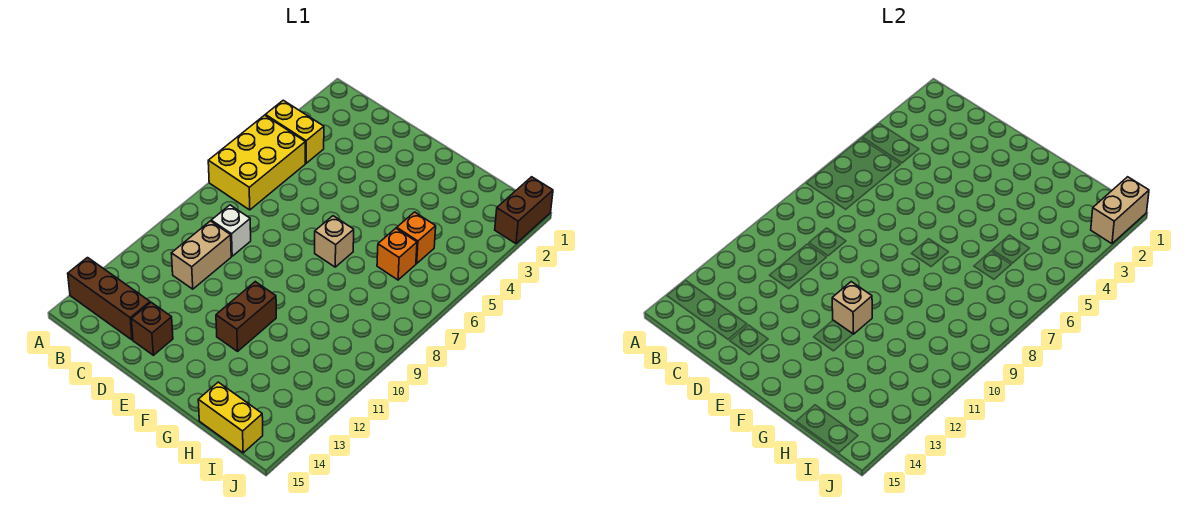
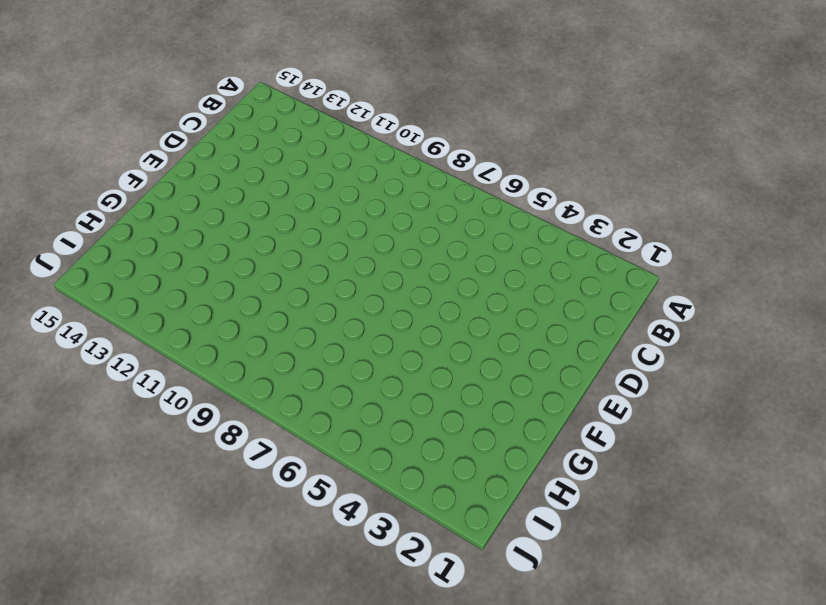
none -> yellow brick A4:B4 level 1
none -> yellow brick A5:B7 level 1
none -> brown brick A14:C14 level 1

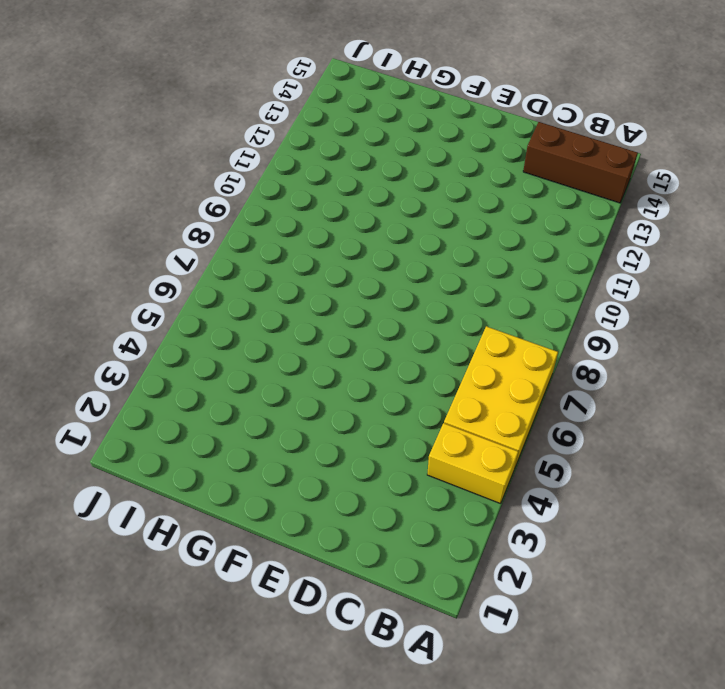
none -> white brick C9 level 1
none -> tan brick C10:C11 level 1
none -> brown brick D14 level 1

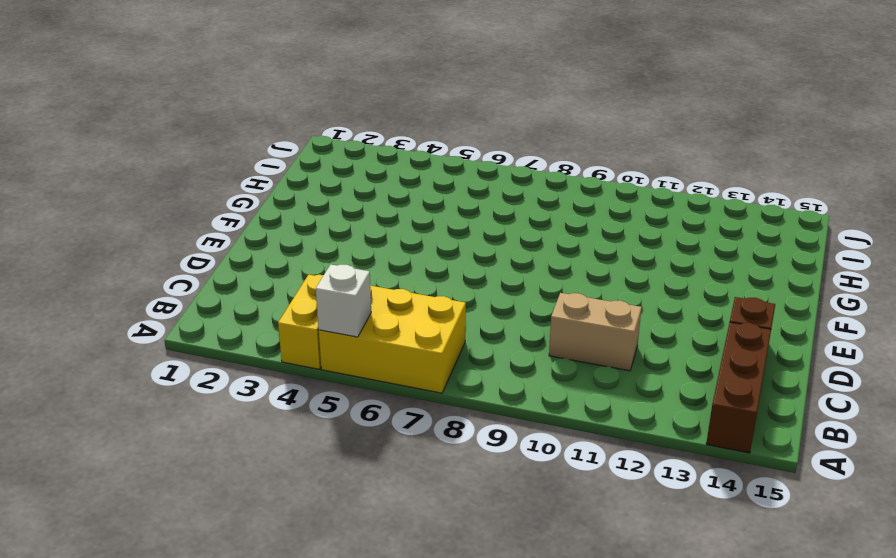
white brick A5 level 2 -> white brick C9 level 1
none -> tan brick F7 level 1
none -> brown brick F11:F12 level 1
none -> orange brick H5 level 1

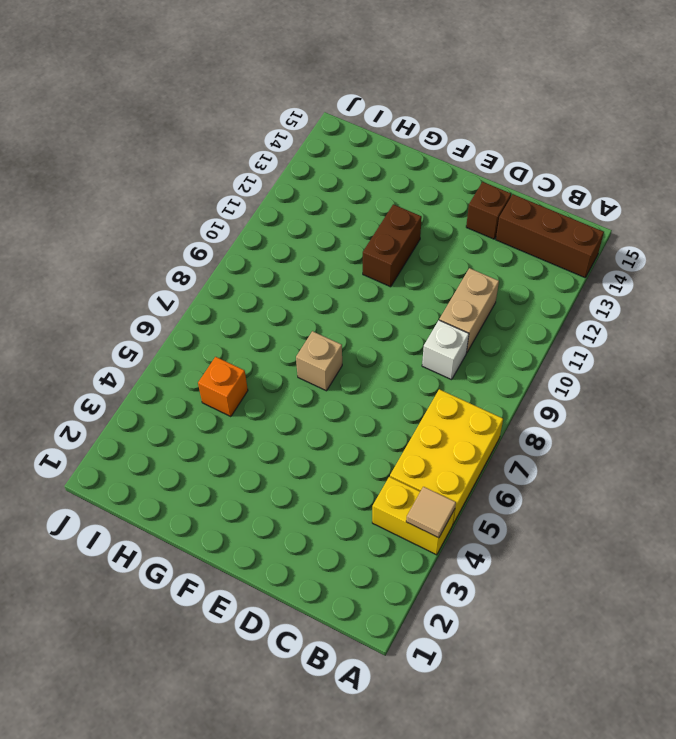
tan tile A4 level 2 -> none
none -> orange brick H6 level 1
none -> yellow brick H15:I15 level 1
none -> brown brick J1:J2 level 1

